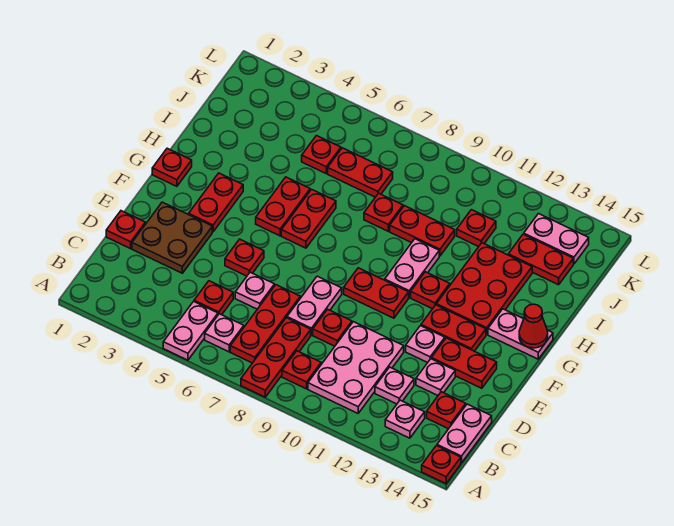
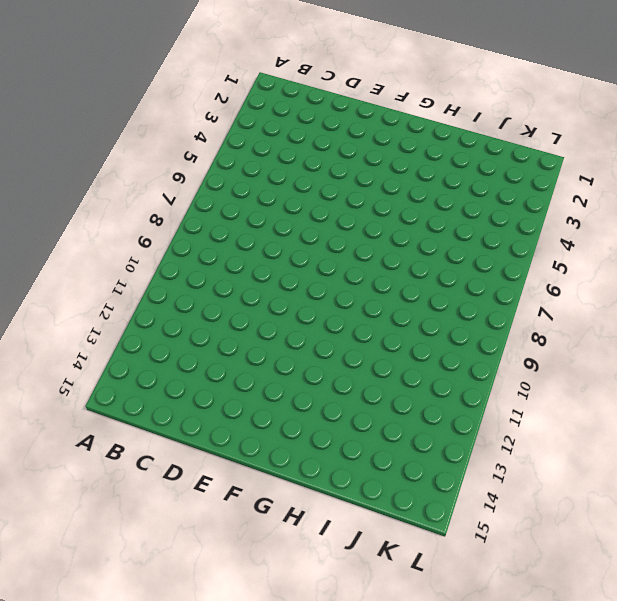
none -> pink plate A5:B5 level 1
none -> red plate A8:C8 level 1
none -> red plate A15 level 1
none -> pink plate B6 level 1

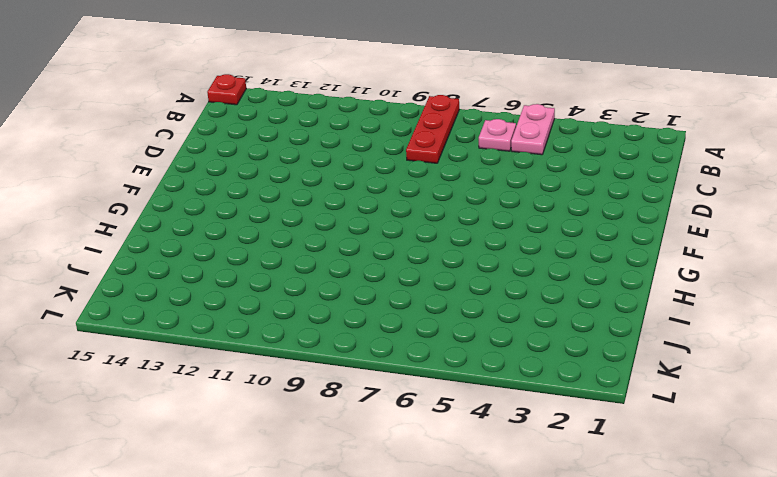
none -> red plate B7:D7 level 1
none -> red plate B9 level 1
none -> pink plate B10:D11 level 1
none -> pink plate B13 level 1

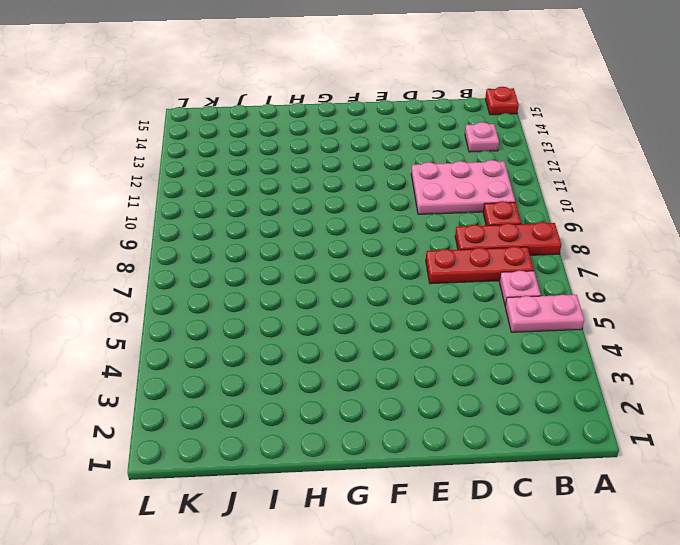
none -> pink plate B15:C15 level 1
none -> red plate C5 level 1
none -> pink plate C12 level 1
none -> red plate C14 level 1

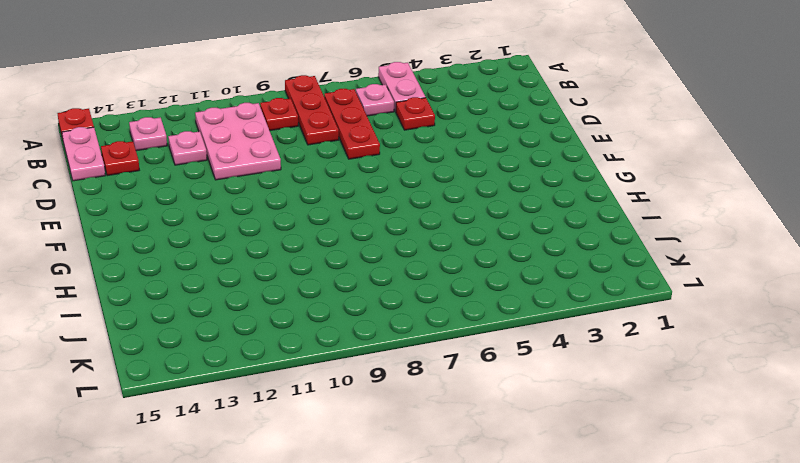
none -> red plate D1 level 1
none -> brown plate D2:E3 level 1
none -> pink plate D6 level 1
none -> pink plate D8:E8 level 1

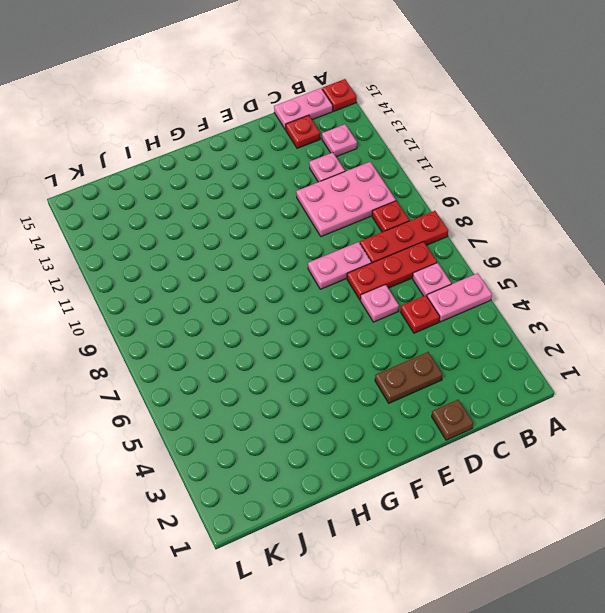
brown plate D1 level 1 -> red plate D1 level 1
brown plate D3:E3 level 1 -> brown plate D2:E3 level 1
none -> red plate D9 level 1
none -> pink plate D13 level 1
none -> red plate E5 level 1
none -> pink plate E12 level 1

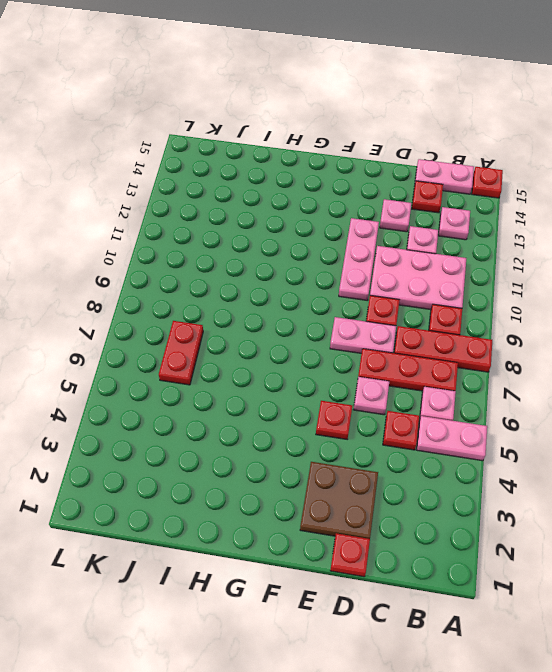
pink plate E10:E12 level 1 -> pink plate E12 level 1
none -> red plate E13:E14 level 1
none -> red plate F3:G3 level 1
none -> red plate F9:F10 level 1
none -> red plate F12:F13 level 1

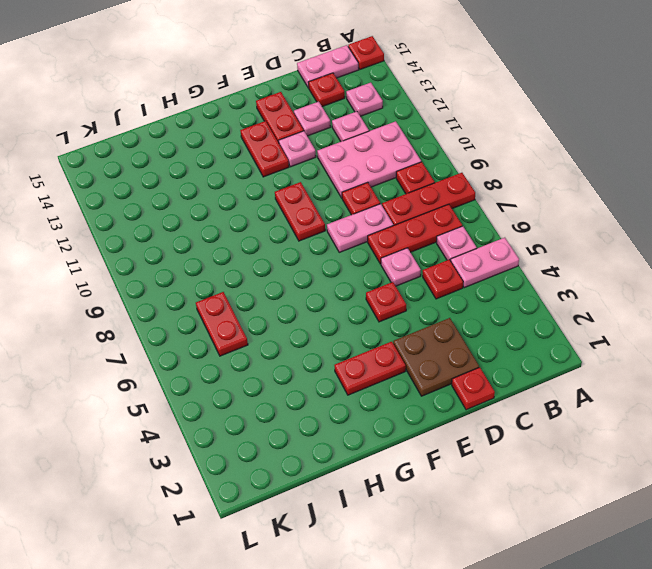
none -> red plate G1 level 1
none -> red plate G5:H5 level 1
none -> red plate G6:H6 level 1
none -> pink plate G10:H10 level 1

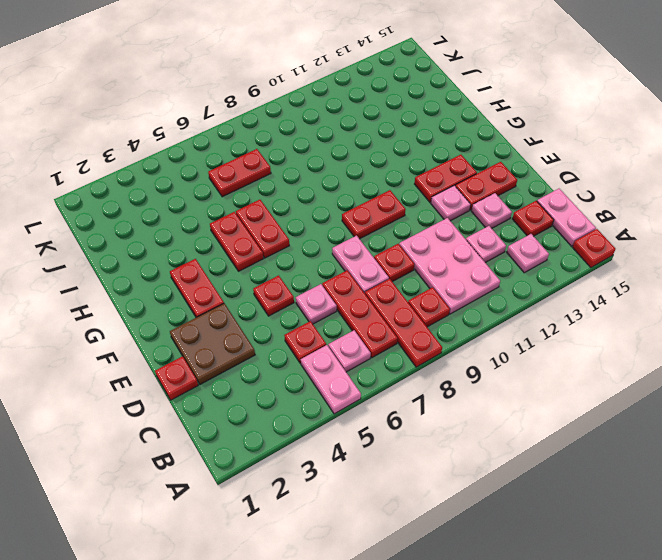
none -> red plate G1 level 1
none -> pink plate G10:H10 level 1
none -> red plate G11 level 1
none -> red plate G12:I13 level 1

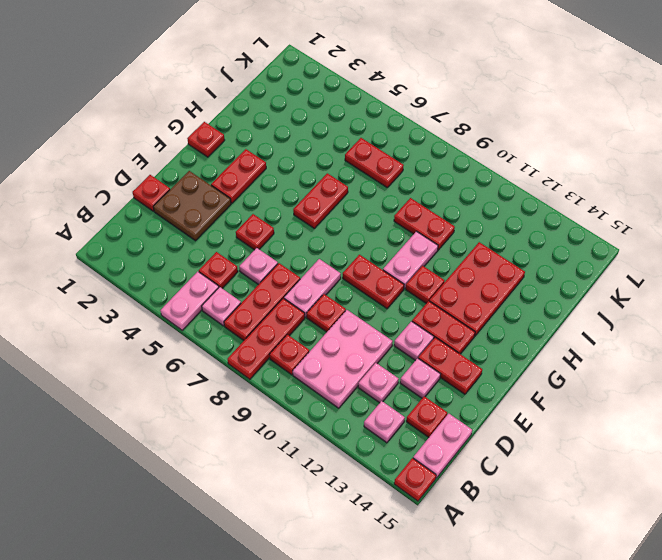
none -> red plate G5:H5 level 1
none -> pink plate G14:G15 level 1
none -> red plate I8 level 1
none -> red plate J5 level 1

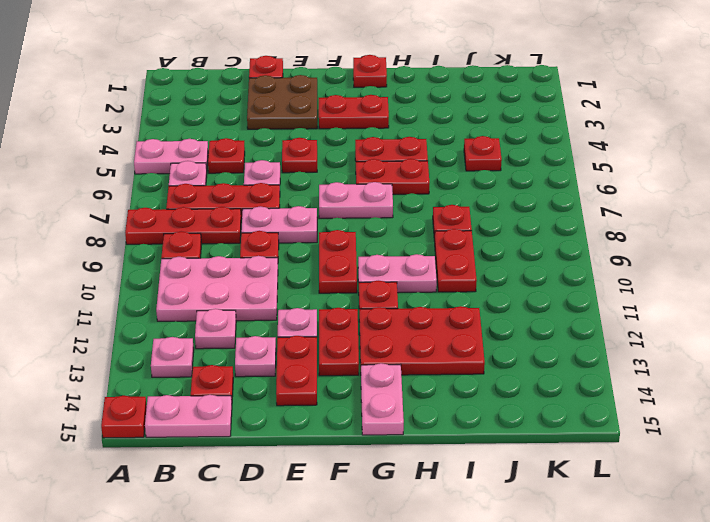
pink plate F7:G7 level 1 -> pink plate K13:K14 level 1
none -> red plate J6:J7 level 1
none -> red plate J11 level 1
none -> red plate J13:J14 level 1
none -> red cone G15 level 2

